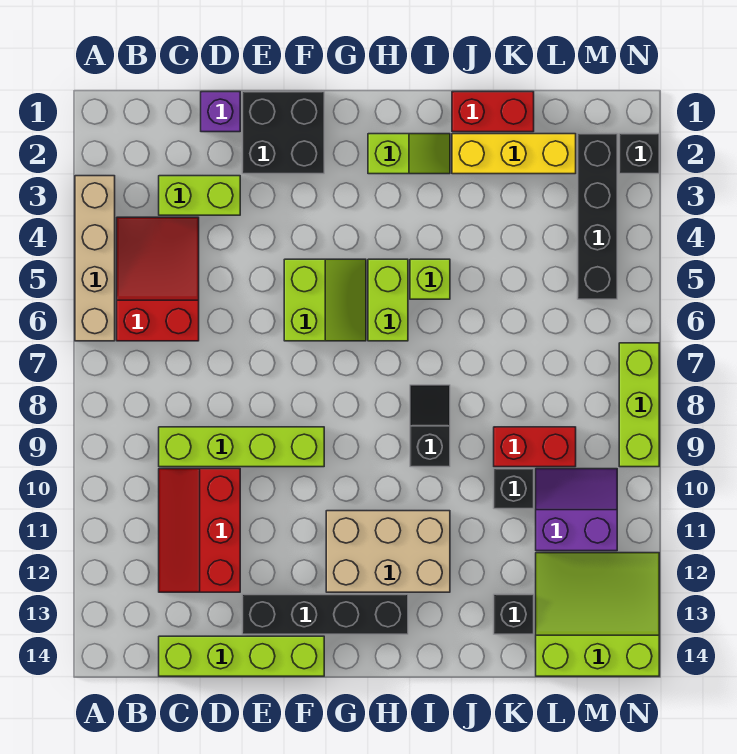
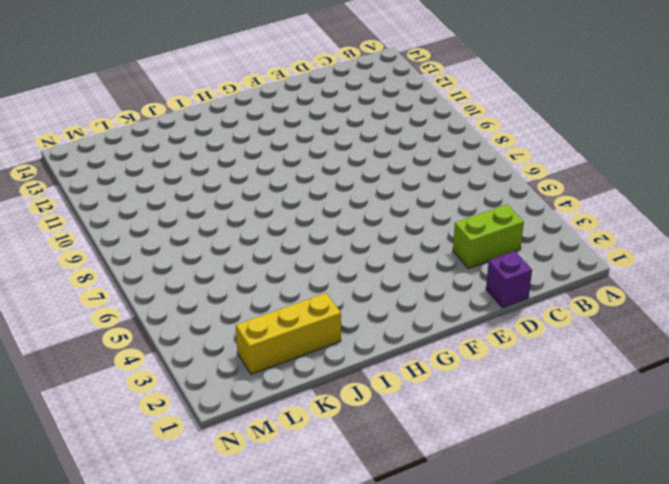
none -> tan brick A3:A6 level 1
none -> red slope B4:C6 level 1 top 6
none -> lime brick C9:F9 level 1

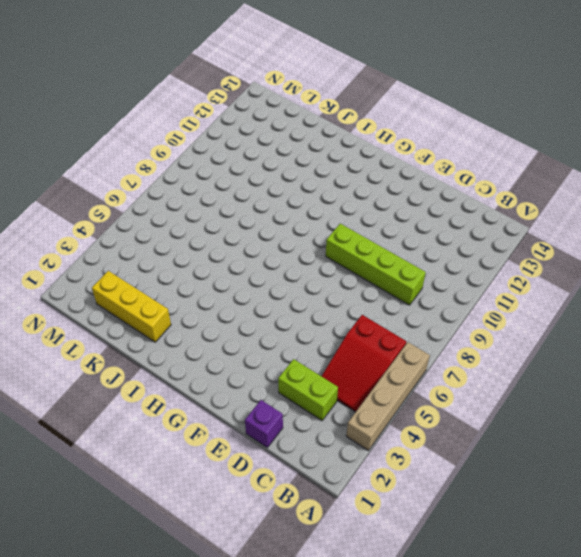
none -> red slope C10:D12 level 1 top D
none -> lime brick C14:F14 level 1
none -> black brick E1:F2 level 1

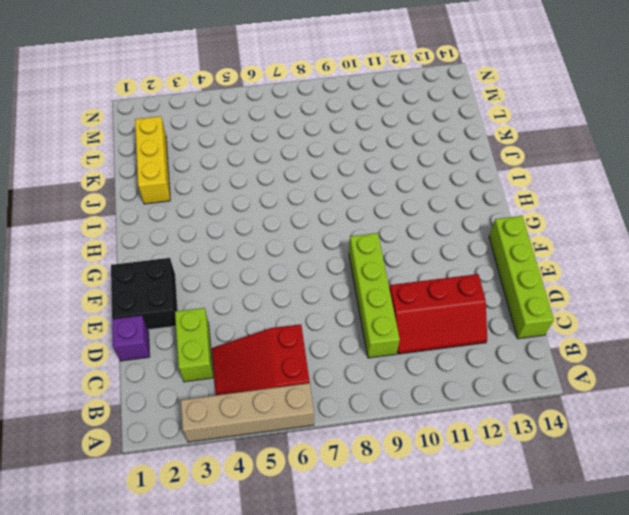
none -> black brick E13:H13 level 1
none -> lime slope F5:G6 level 1 top F
none -> tan brick G11:I12 level 1

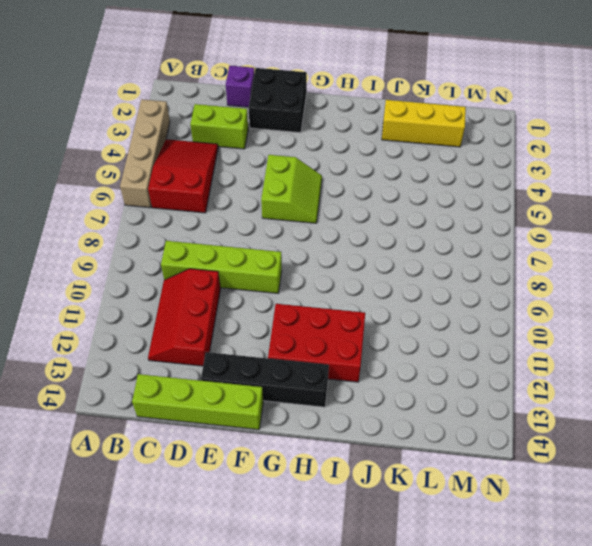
red brick G11:I12 level 1 -> tan brick G11:I12 level 1
none -> lime slope H2:I2 level 1 top H
none -> lime brick H5:H6 level 1
none -> lime brick I5 level 1

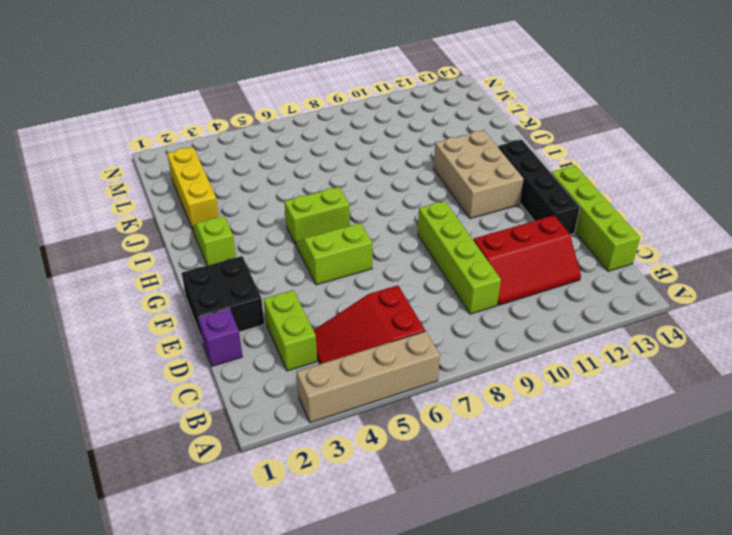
none -> lime brick I5 level 1
none -> black slope I8:I9 level 1 top 9
none -> red brick J1:K1 level 1

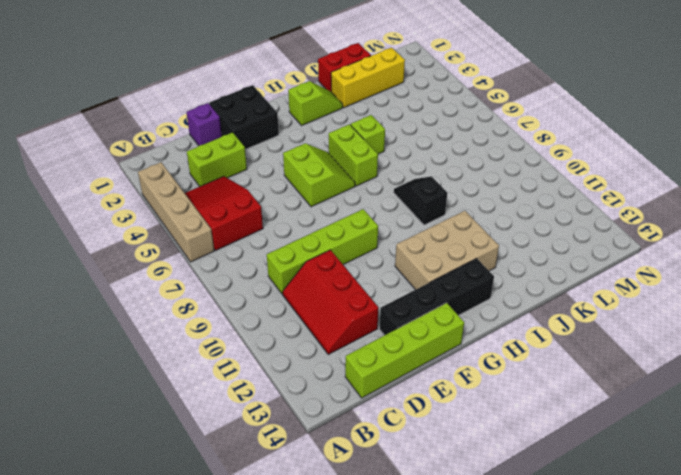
none -> red brick K9:L9 level 1
none -> black brick K10 level 1
none -> black brick K13 level 1

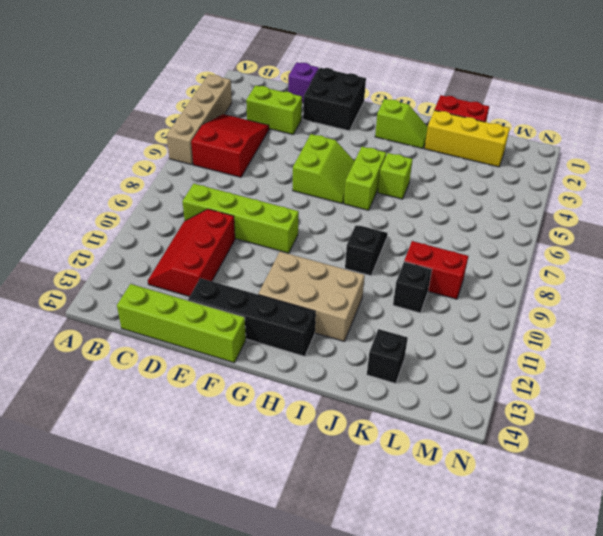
none -> purple slope L10:M11 level 1 top 11
none -> lime slope L12:N14 level 1 top 14
none -> black brick M2:M5 level 1

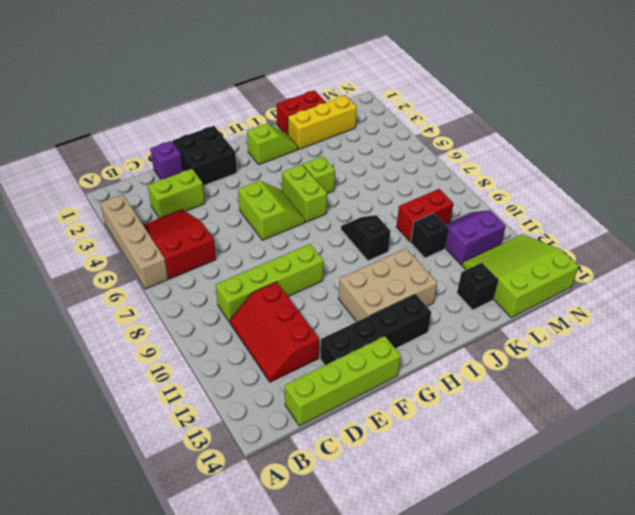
none -> black brick M2:M5 level 1
none -> black brick N2 level 1
none -> lime brick N7:N9 level 1

